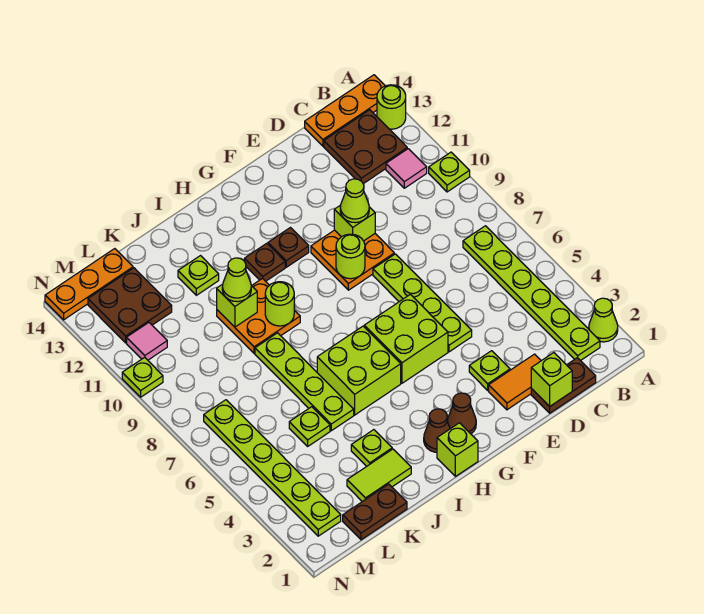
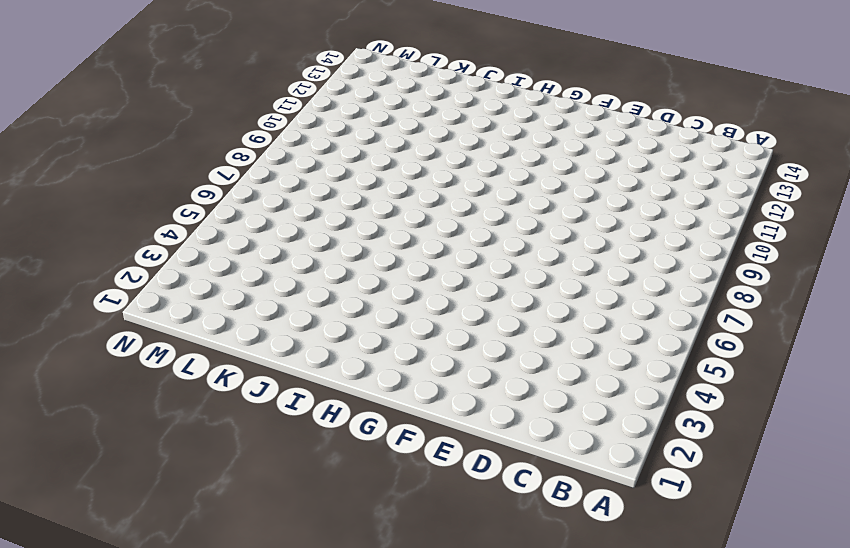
none -> lime cone A2 level 1
none -> lime plate A10 level 1
none -> lime round brick A13 level 1
none -> orange plate A14:C14 level 1

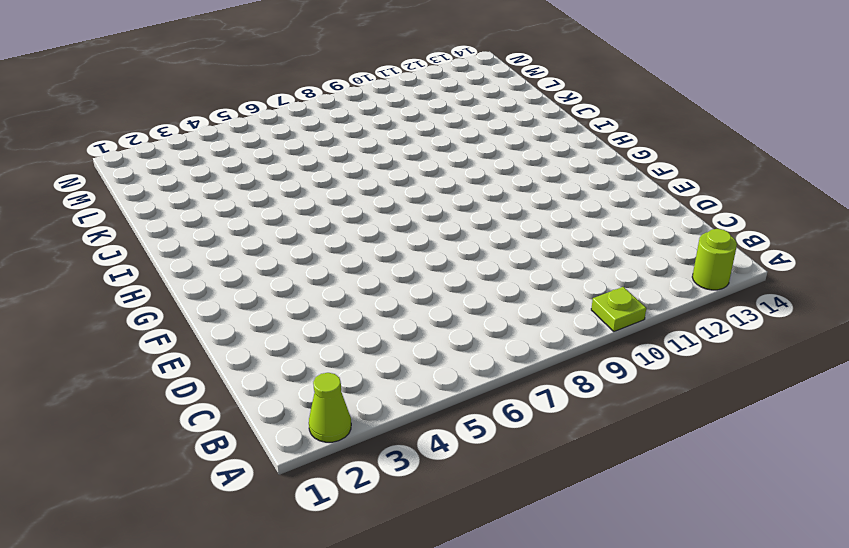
none -> orange plate A14:C14 level 1
none -> lime plate B2:B7 level 1
none -> pink tile B11 level 1
none -> brown plate B12:C13 level 1

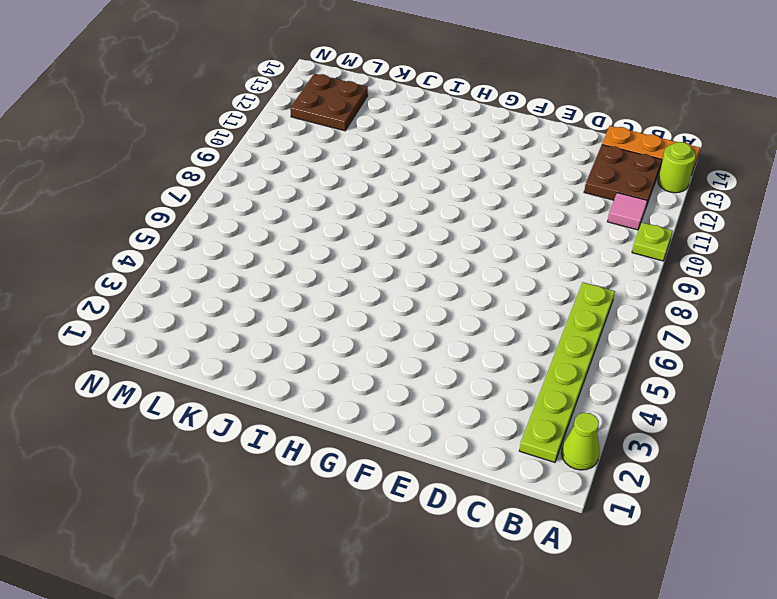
none -> brown plate C1:D1 level 1
none -> orange tile D2:E2 level 1
none -> lime plate E3 level 1
none -> lime plate E5:E8 level 1

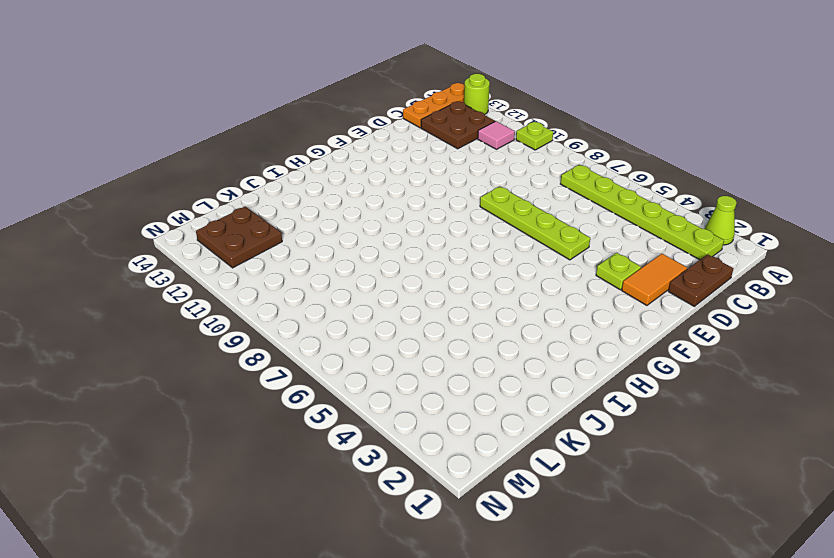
none -> orange plate E9:F10 level 1
none -> lime brick F5:G6 level 1
none -> brown cone G2 level 1
none -> brown plate G11 level 1

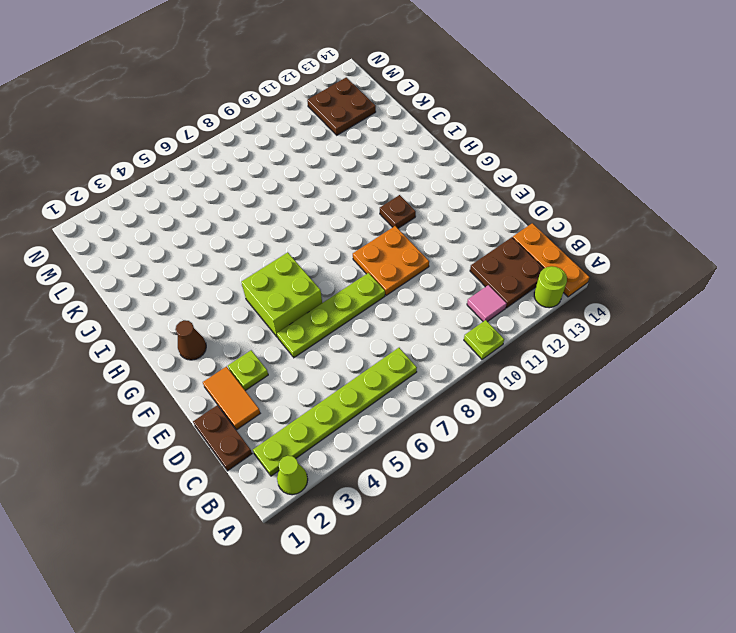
none -> lime brick H1 level 1
none -> brown cone H2 level 1
none -> lime brick H5:I6 level 1
none -> brown plate H11 level 1

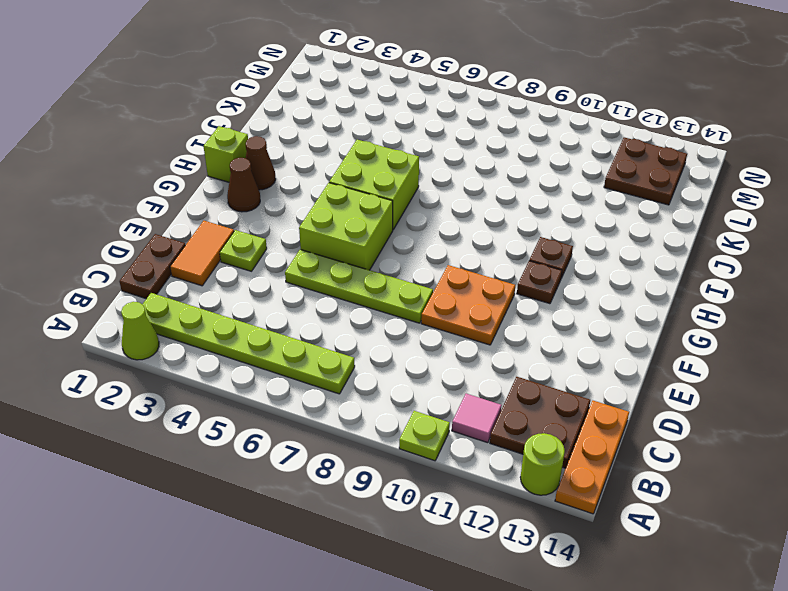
none -> orange plate I9:J10 level 1
none -> lime tile J2:K2 level 1
none -> lime plate J3 level 1
none -> lime plate J5:J8 level 1

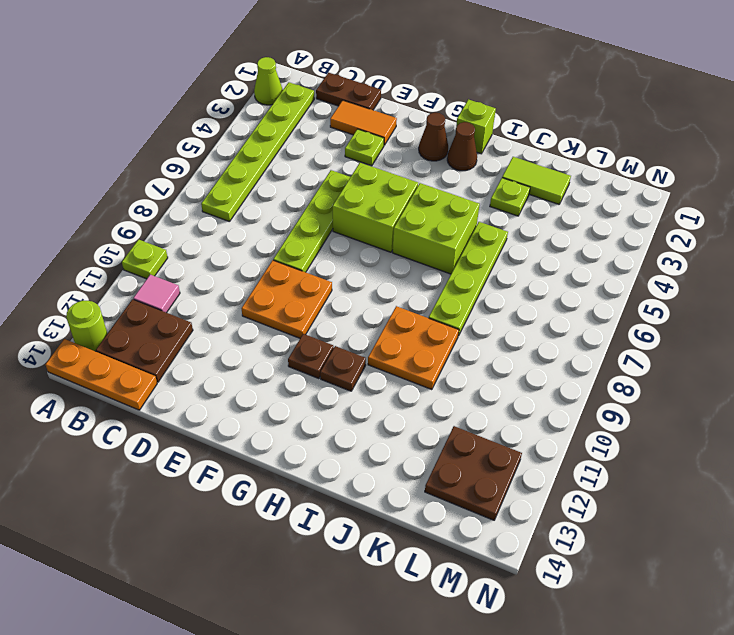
none -> lime plate J12 level 1
none -> brown plate K1:L1 level 1
none -> lime plate K5 level 1
none -> orange plate L14:N14 level 1

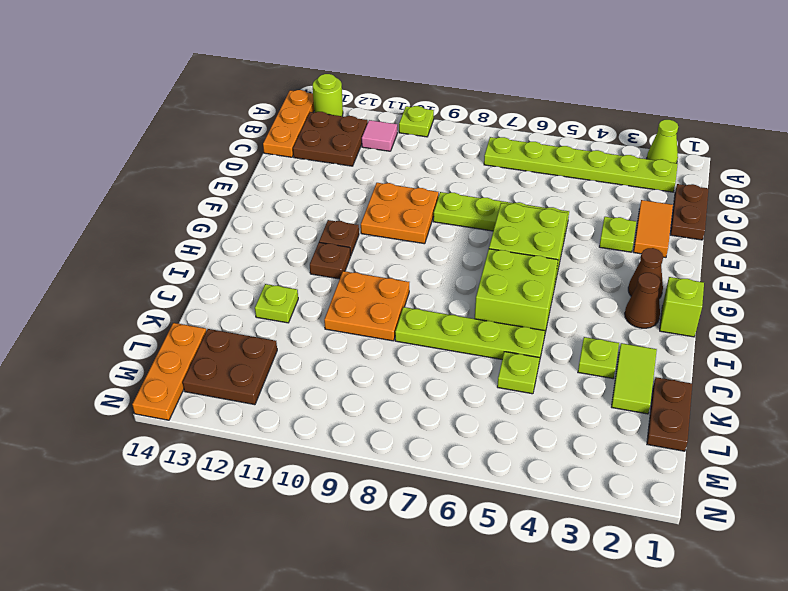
none -> lime plate M2:M7 level 1
none -> pink tile M11 level 1
none -> lime plate N10 level 1
none -> lime brick D1 level 2

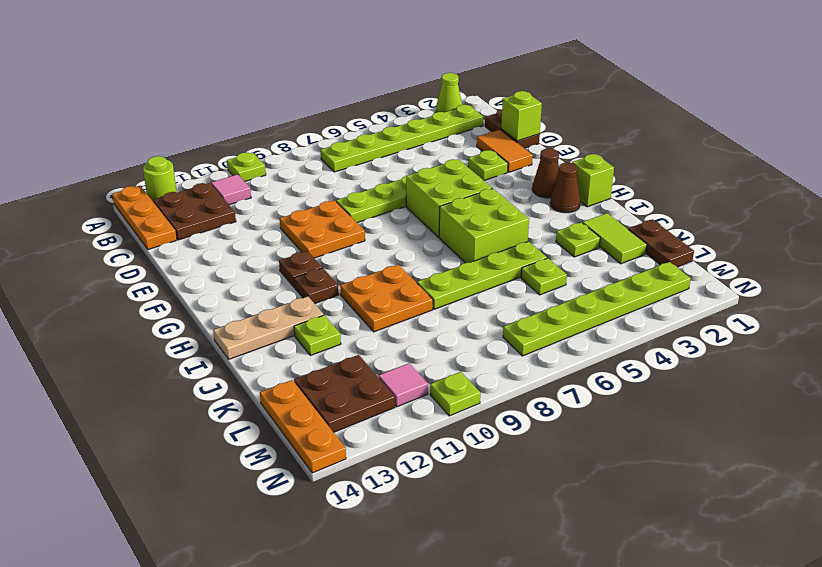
tan plate I12:I14 level 1 -> none
none -> lime brick E10 level 2
none -> lime round brick F9 level 2
none -> lime round brick I9 level 2
none -> lime brick J10 level 2

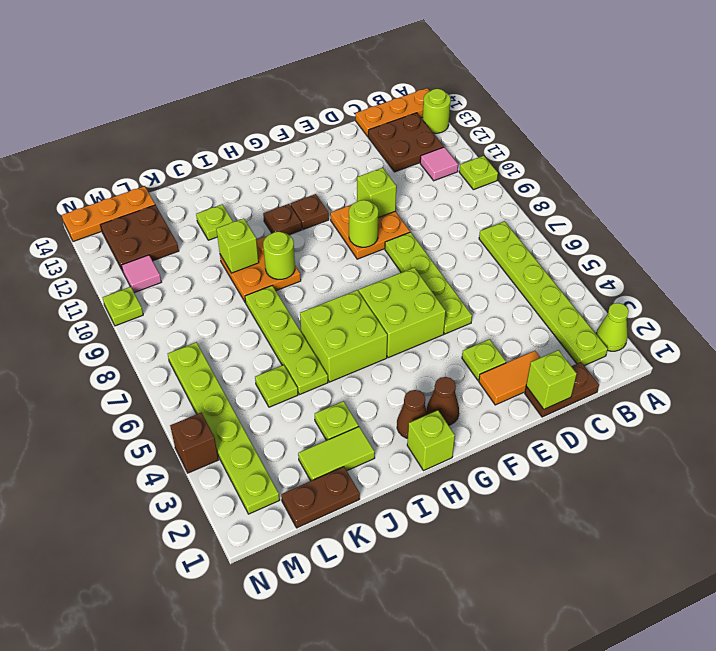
brown brick N4 level 1 -> none
none -> lime cone E10 level 3
none -> lime cone J10 level 3

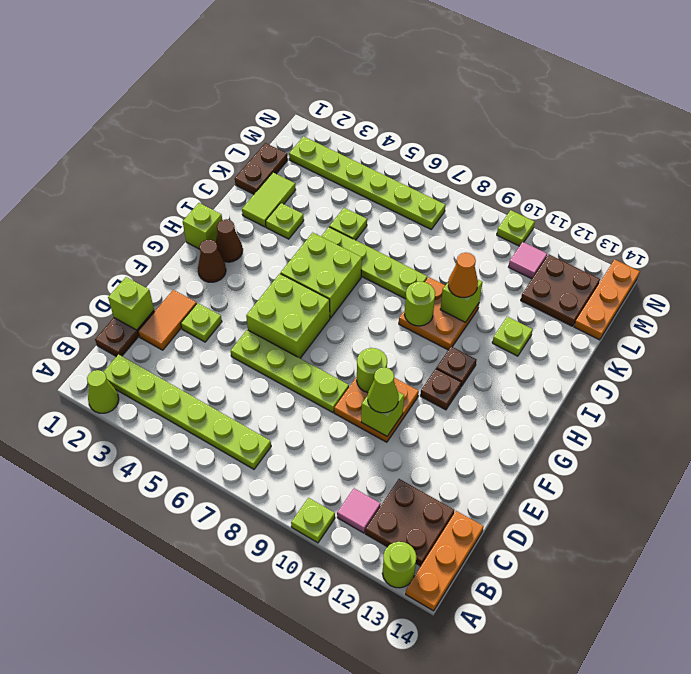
orange cone J10 level 3 -> lime cone J10 level 3

